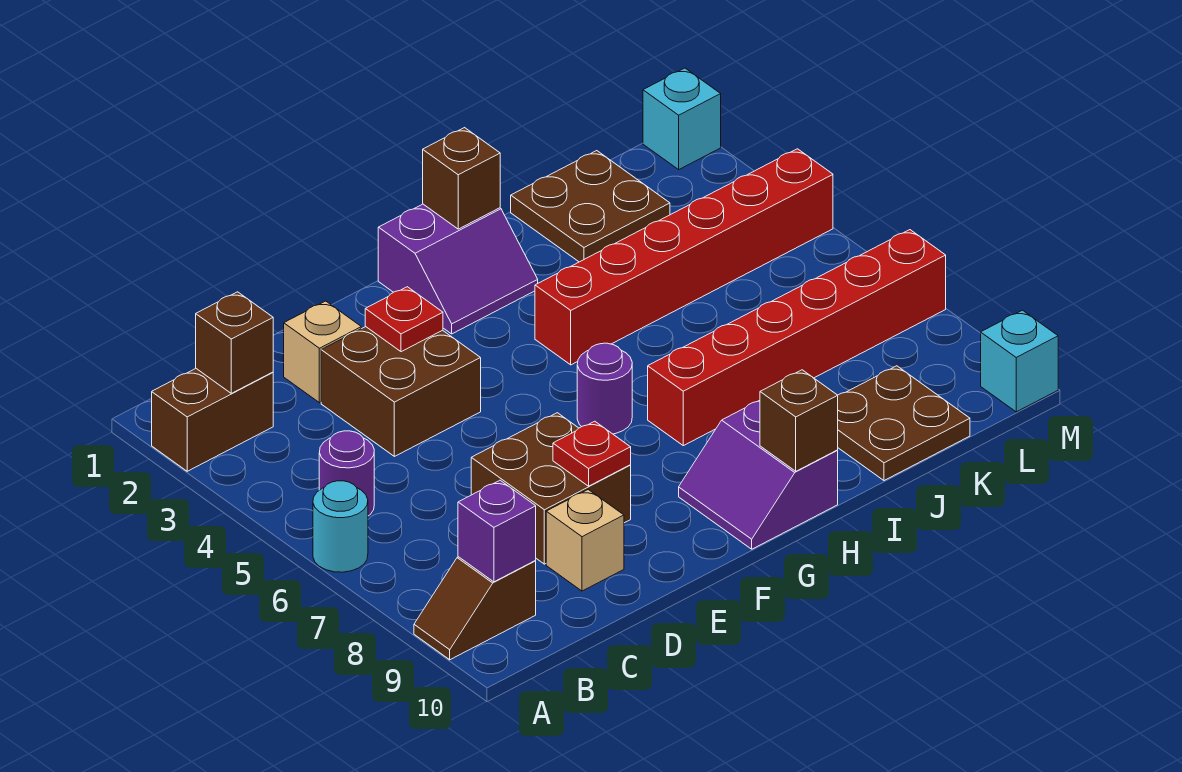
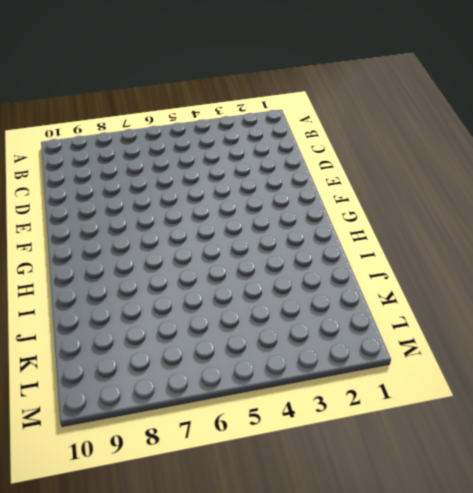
none -> brown brick A2:B2 level 1
none -> cyan round brick A6 level 1
none -> brown slope A9:B9 level 1 top B

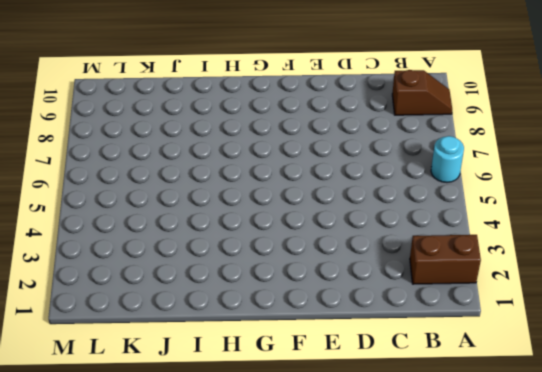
none -> purple round brick B5 level 1
none -> tan brick D2 level 1
none -> brown brick D3:E4 level 1

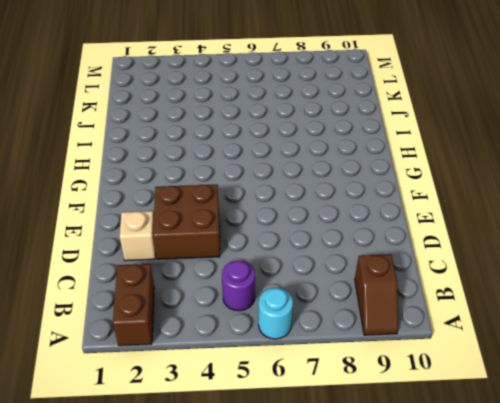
none -> brown brick D7:E8 level 1
none -> tan brick D9 level 1
none -> purple slope G1:H2 level 1 top 1

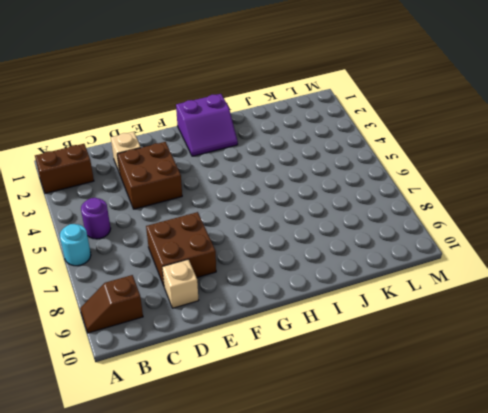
none -> purple round brick G6 level 1
none -> purple slope G9:H10 level 1 top H
none -> red brick H4:M4 level 1

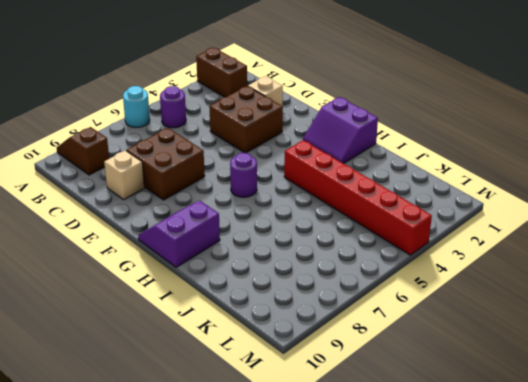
none -> red brick H7:M7 level 1
none -> brown plate J1:K2 level 1
none -> brown plate J9:K10 level 1

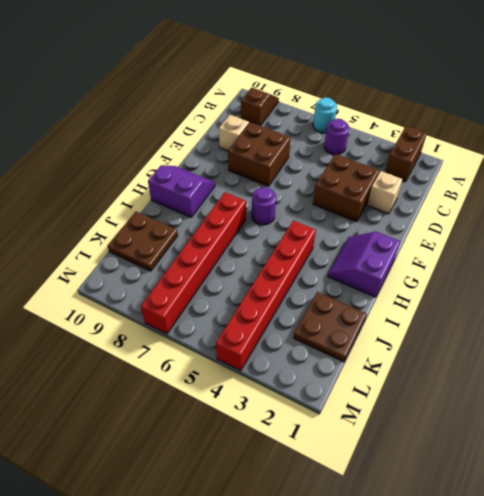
none -> cyan brick M1 level 1
none -> cyan brick M10 level 1
none -> brown brick B2 level 2

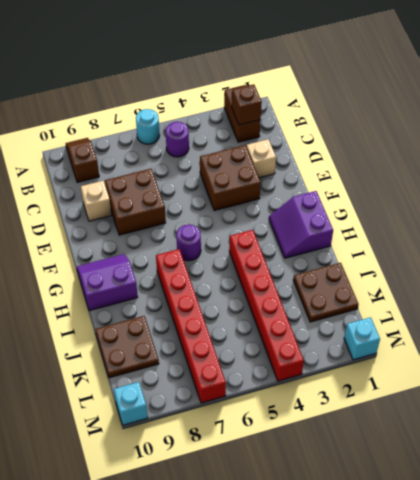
none -> purple brick B9 level 2
none -> red plate E3 level 2
none -> red plate E8 level 2

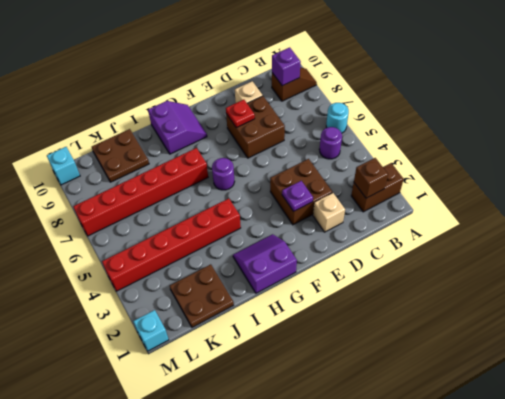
purple plate E3 level 2 -> red plate E3 level 2
none -> brown brick H1 level 2
none -> brown brick H10 level 2

